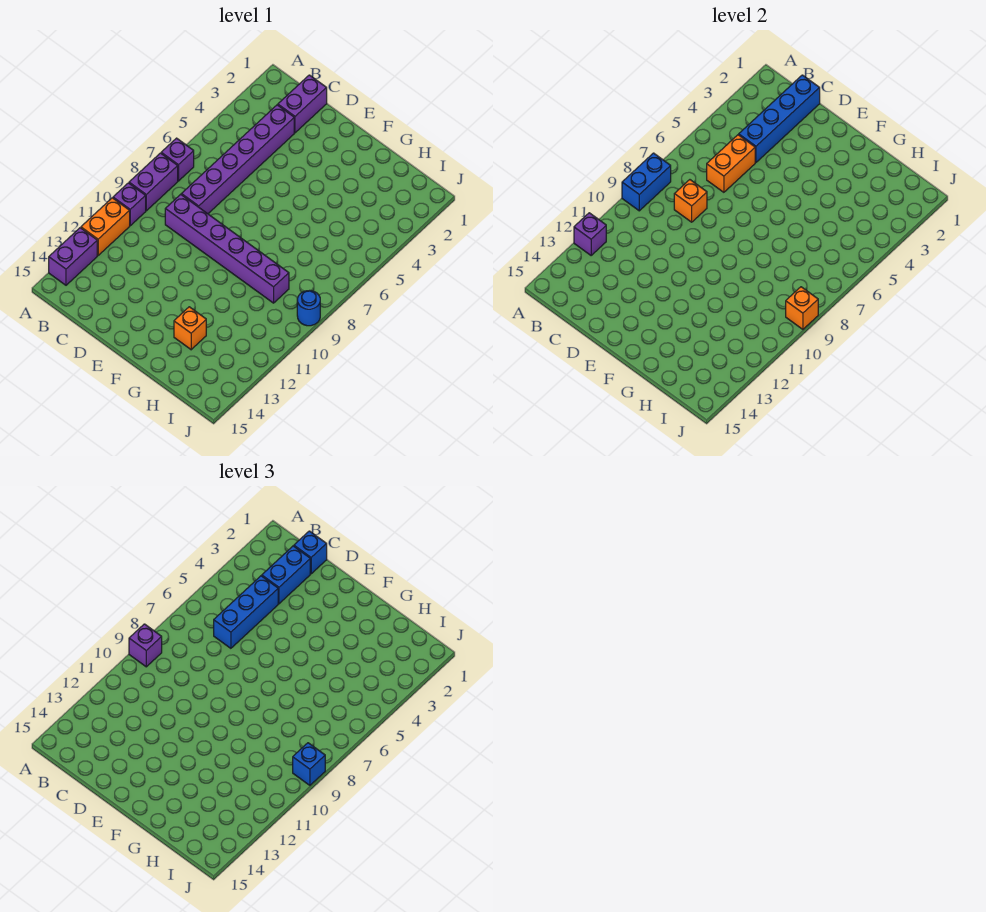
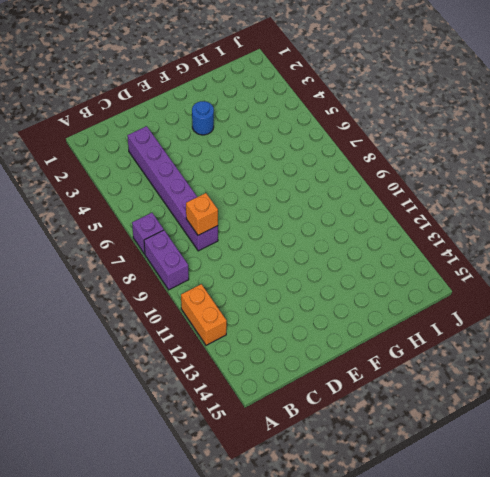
blue round brick F3 level 1 -> blue round brick J9 level 1
none -> purple brick A10 level 1
none -> purple brick A13:A14 level 1
none -> purple brick C1:C2 level 1

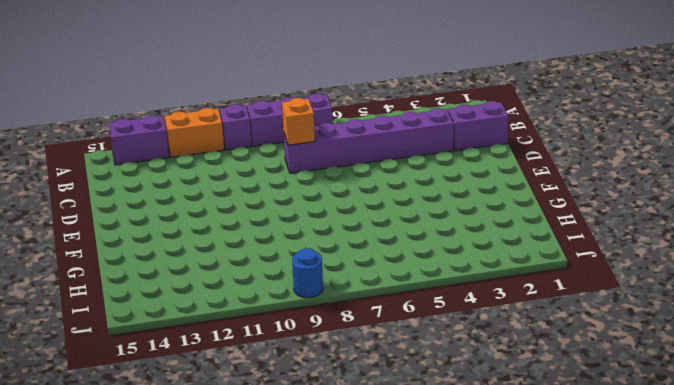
none -> purple brick C9:H9 level 1
none -> orange brick G13 level 1
none -> blue brick A8:A9 level 2

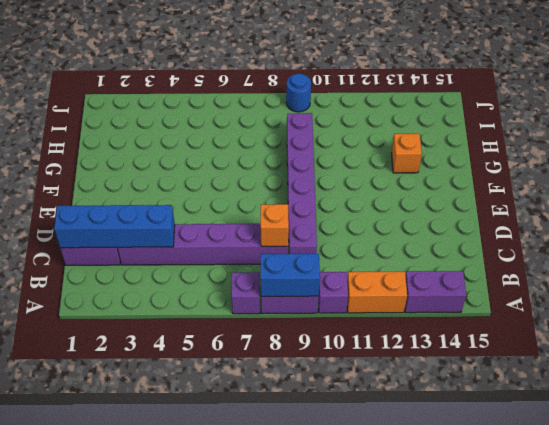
none -> purple brick A12 level 2
none -> orange brick C5:C6 level 2
none -> orange brick J9 level 2

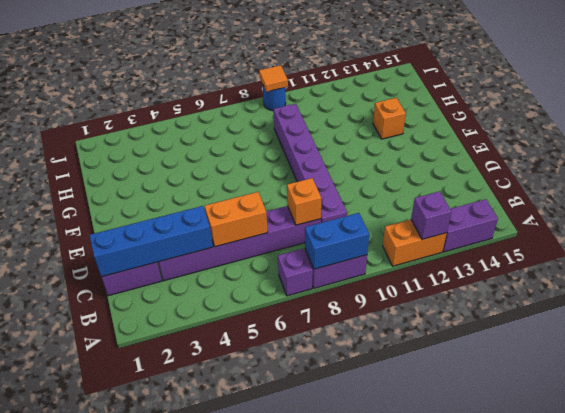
orange tile J9 level 2 -> orange brick J9 level 2
none -> purple brick A10 level 1
none -> purple brick A9 level 3
none -> blue brick C1 level 3

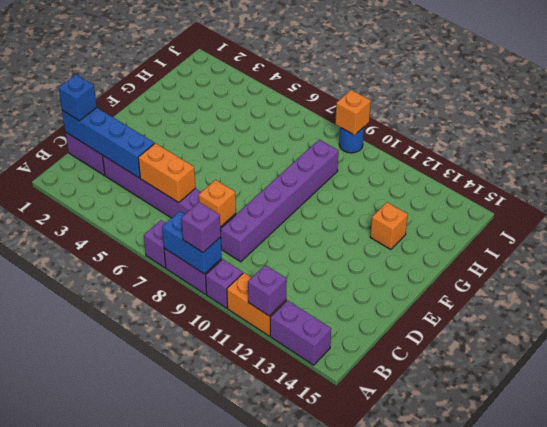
none -> blue brick C2:C3 level 3
none -> blue brick C4:C6 level 3
none -> blue brick J9 level 3

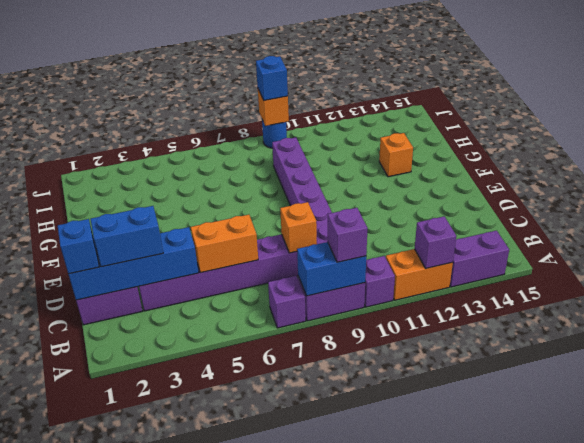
none -> blue brick C4:C6 level 3

